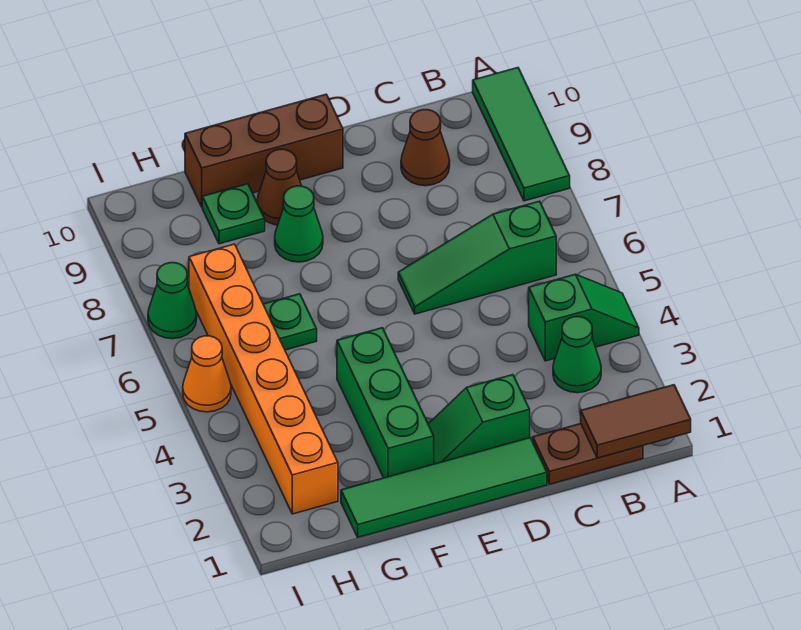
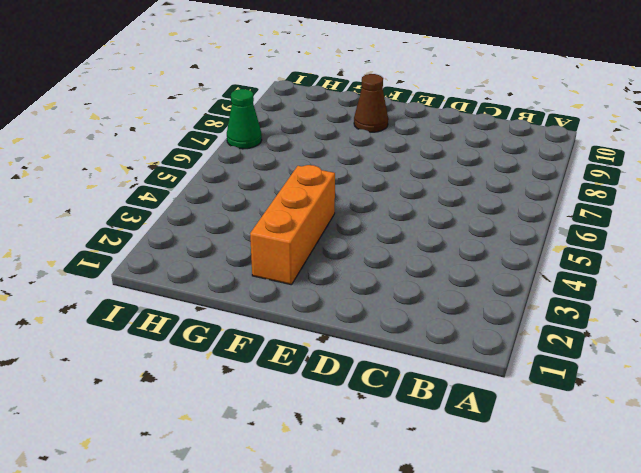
orange brick F2:F4 level 1 -> green brick F2:F4 level 1
none -> green slope A4:B4 level 1 top B
none -> green tile A8:A10 level 1
none -> brown plate B1:C1 level 1

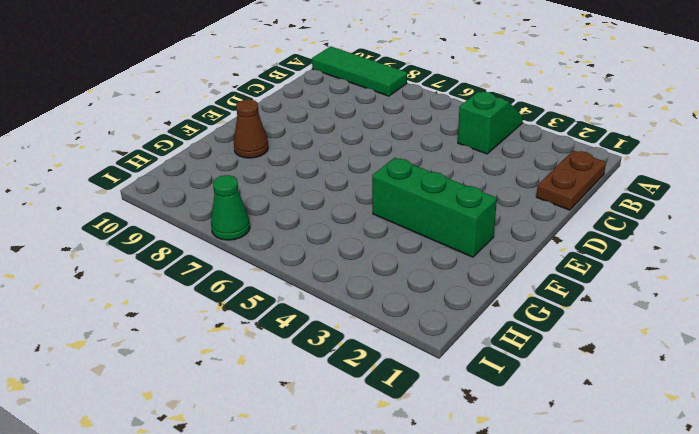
none -> green cone B3 level 1
none -> green slope B6:D6 level 1 top B
none -> brown cone C9 level 1

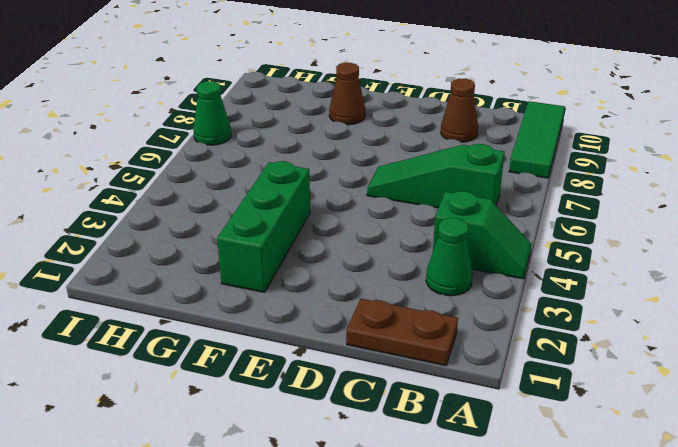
none -> green tile D1:G1 level 1
none -> green slope D2:E2 level 1 top D
none -> brown brick E10:G10 level 1

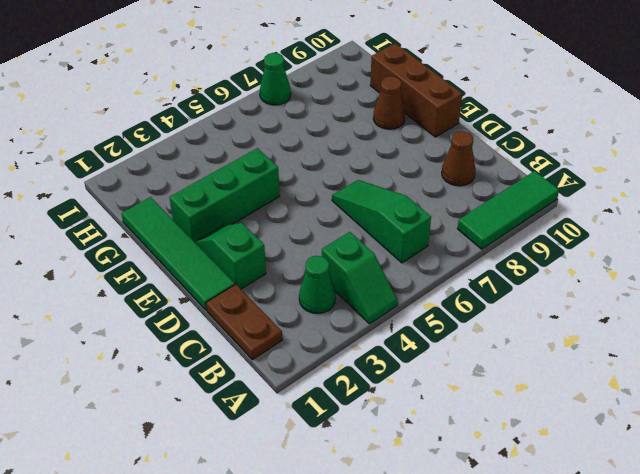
none -> green cone F8 level 1
none -> green plate G6 level 1
none -> green plate G9 level 1

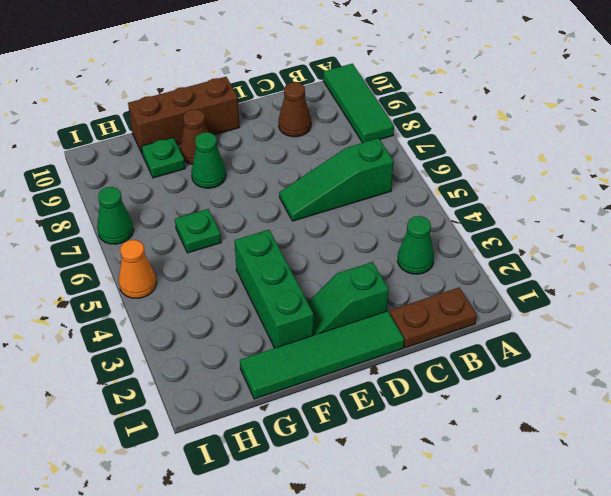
none -> green slope A4:B4 level 1 top B
none -> orange brick H2:H7 level 1
none -> brown tile A1:B1 level 2

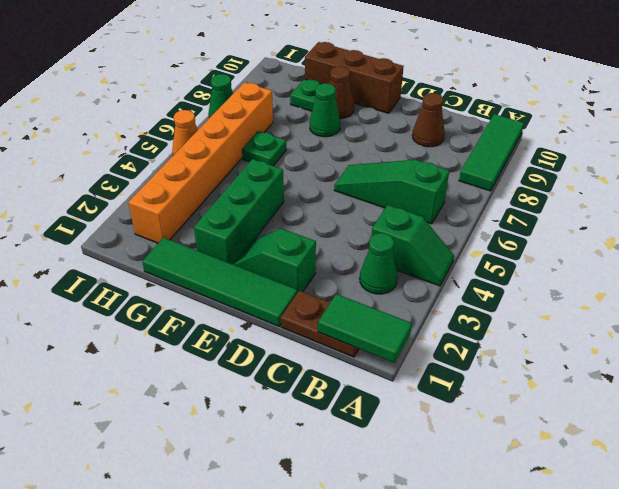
green tile A1:B1 level 2 -> brown tile A1:B1 level 2

